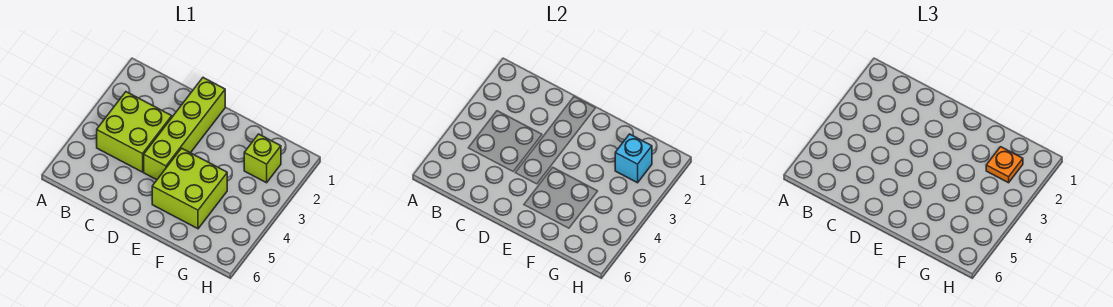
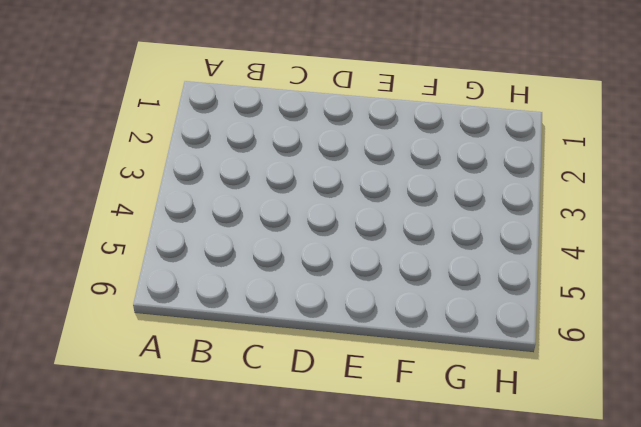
none -> lime brick B3:C4 level 1
none -> lime brick D1:D4 level 1

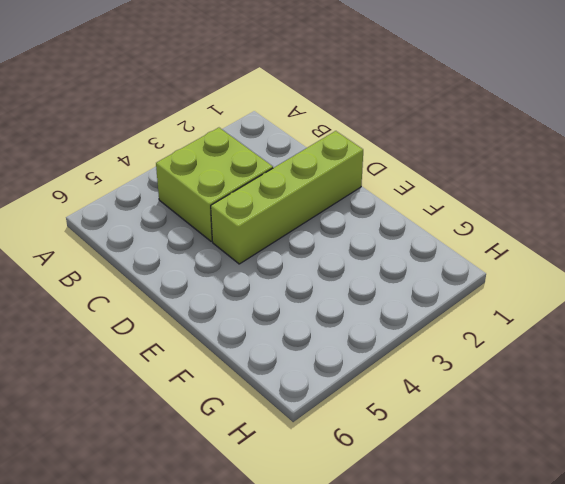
none -> lime brick E4:F5 level 1
none -> lime brick G2 level 1

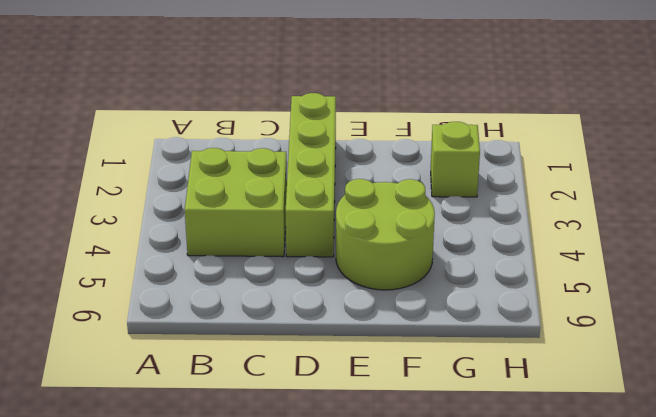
lime round brick E4:F5 level 1 -> lime brick E4:F5 level 1
none -> cyan brick G2 level 2
none -> orange plate G2 level 3

